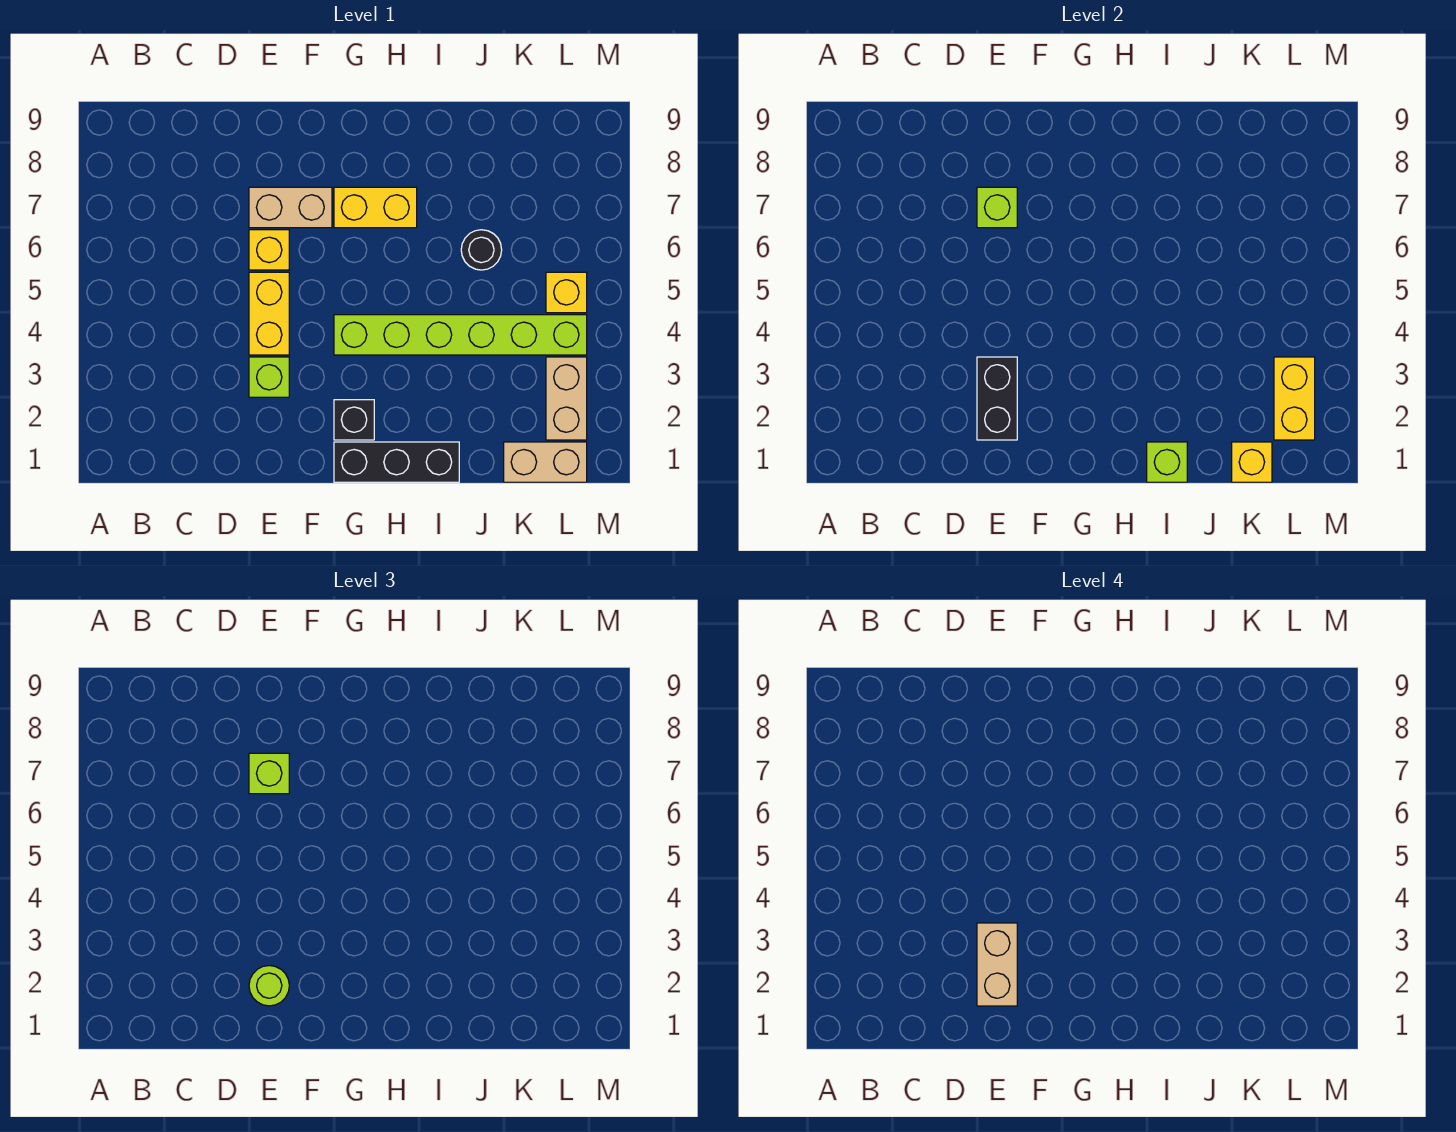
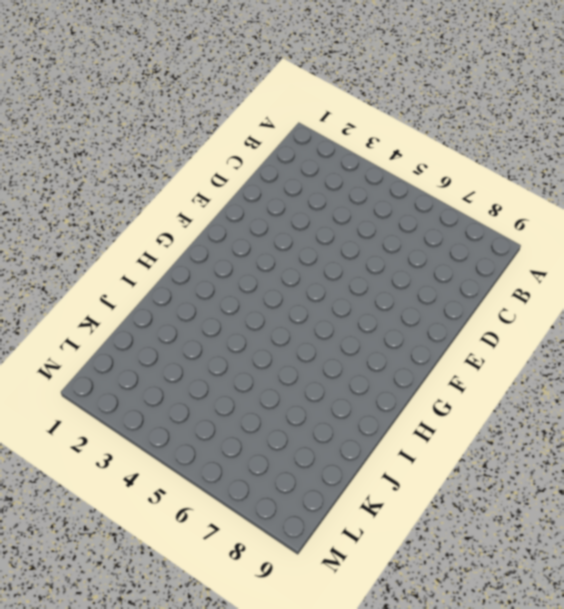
none -> lime brick E3 level 1
none -> yellow brick E4:E5 level 1
none -> yellow brick E6 level 1

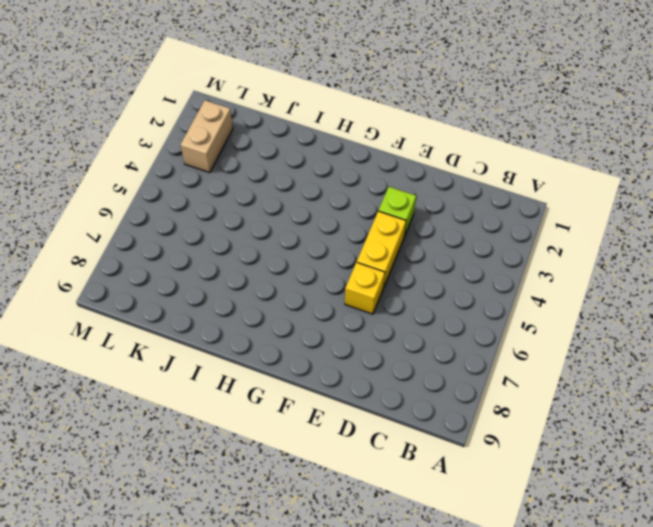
none -> tan brick E7:F7 level 1
none -> black brick G1:I1 level 1
none -> black brick G2 level 1

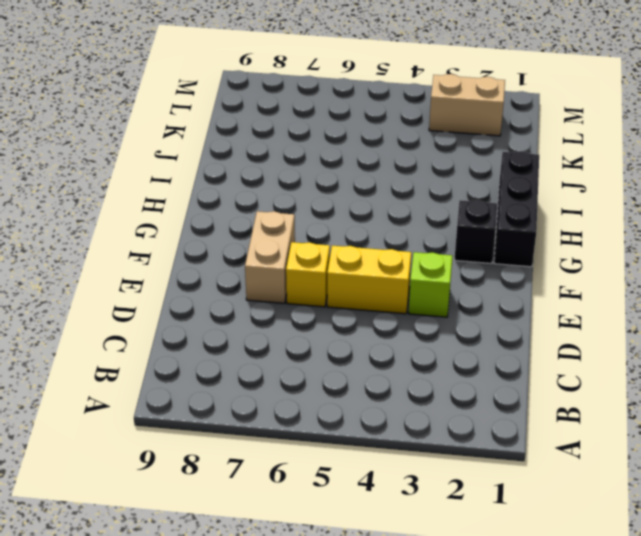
none -> lime brick G4:L4 level 1
none -> yellow brick G7:H7 level 1
none -> black round brick J6 level 1

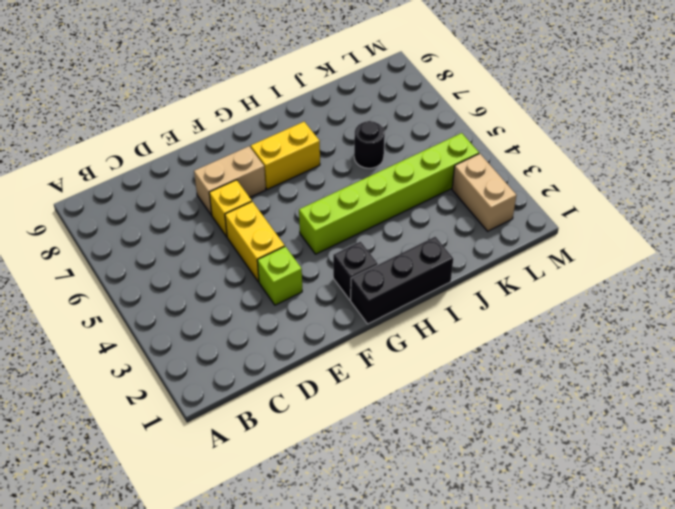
none -> tan brick K1:L1 level 1
none -> yellow brick L5 level 1
none -> black brick E2:E3 level 2

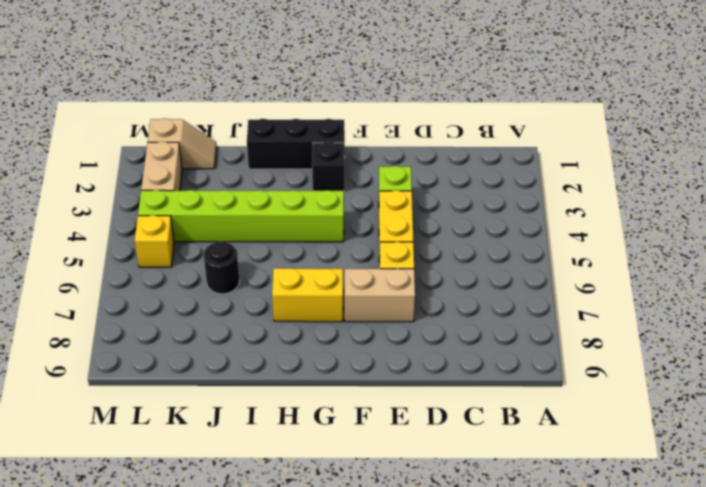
tan slope K1:L1 level 1 top L -> tan brick K1:L1 level 1
none -> black brick E2:E3 level 2
none -> lime brick E7 level 2
none -> lime brick I1 level 2

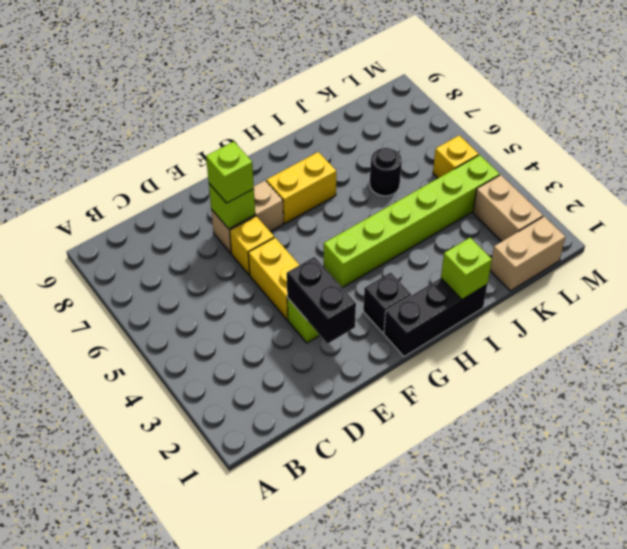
none -> yellow brick K1 level 2
none -> yellow brick L2:L3 level 2
none -> lime round brick E2 level 3

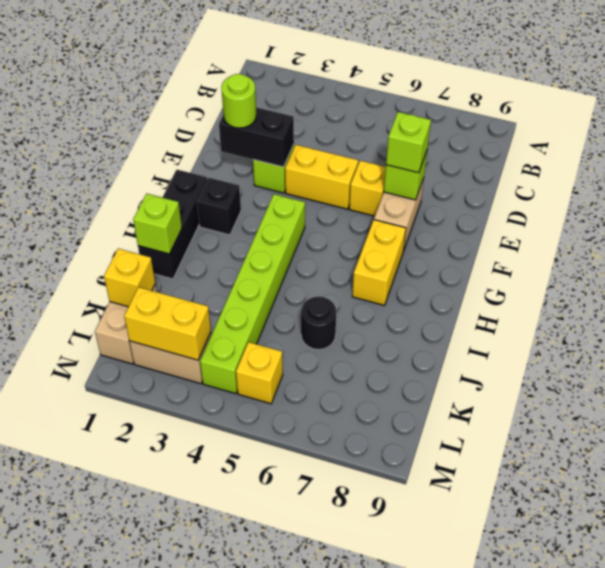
none -> tan brick E2:E3 level 4

